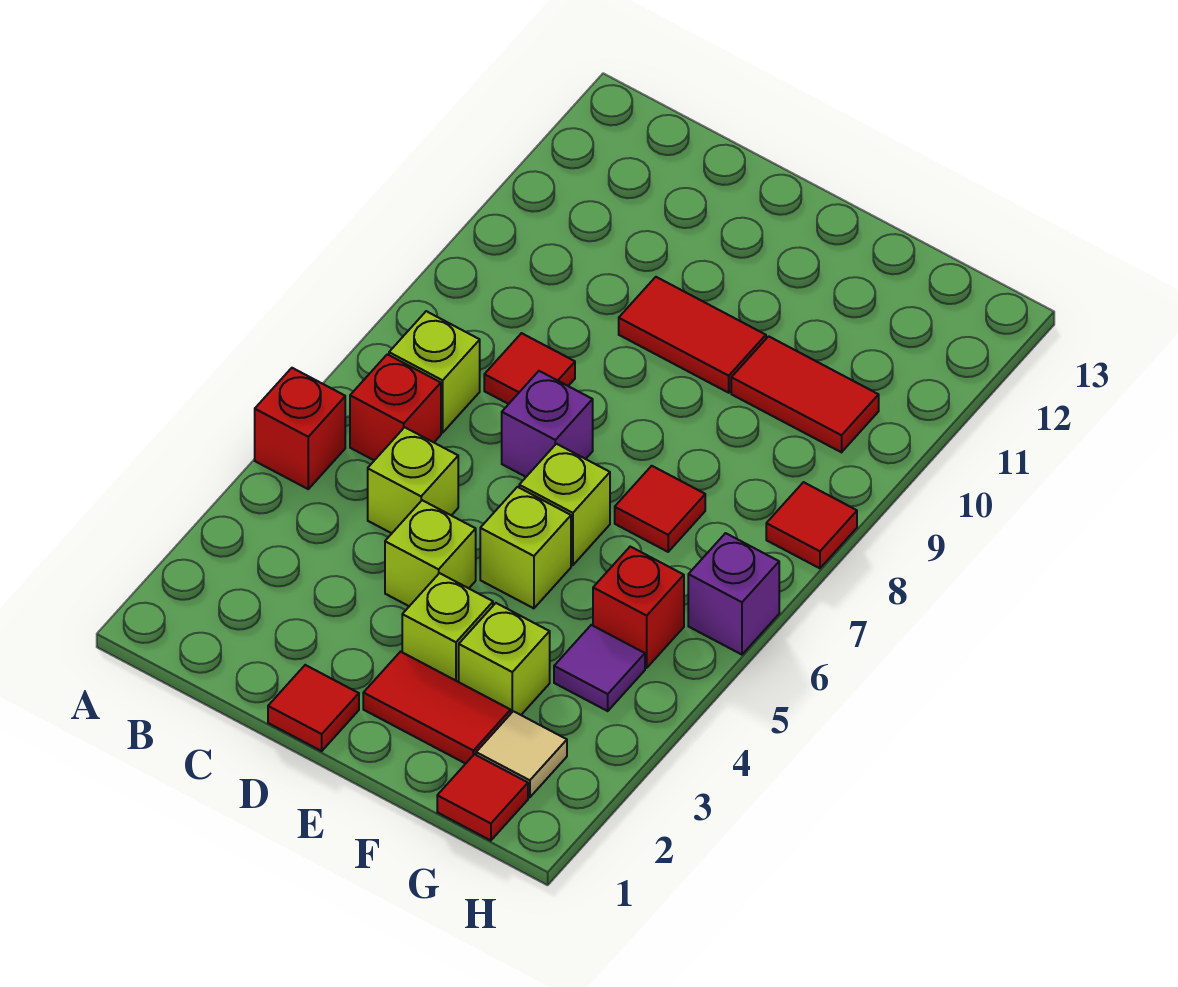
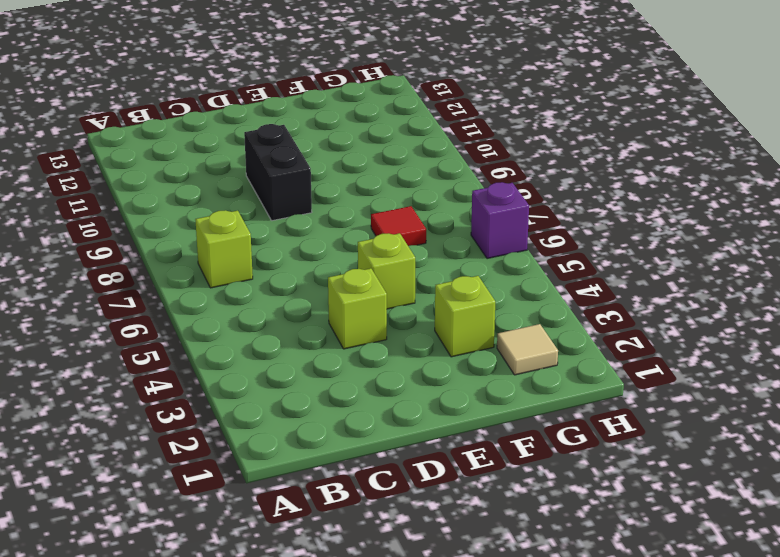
black brick D9:D10 level 1 -> red tile D10:E10 level 1
none -> red brick A5 level 1
none -> red brick B6 level 1
none -> lime brick C5 level 1

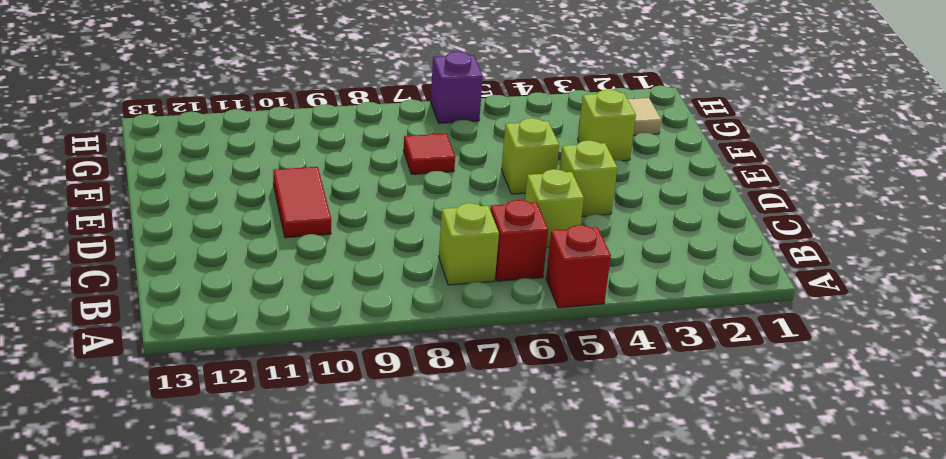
none -> red tile C8 level 1
none -> red tile D1 level 1
none -> purple brick D7 level 1

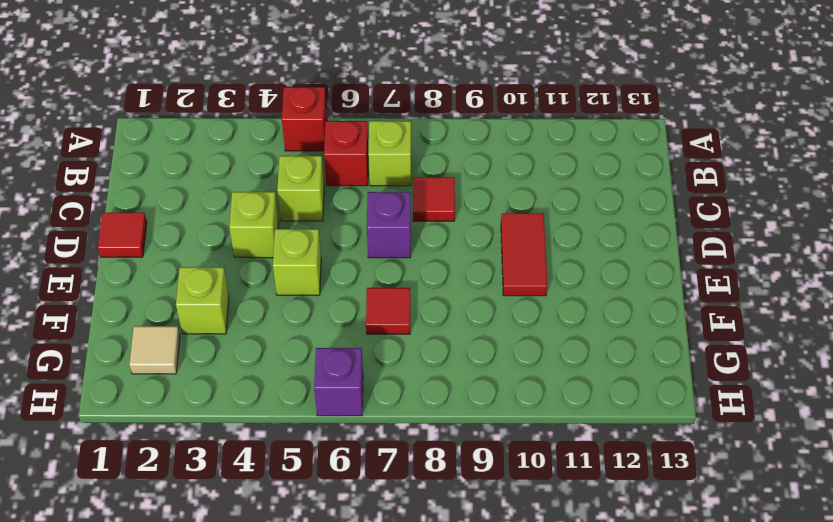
none -> red tile E2:F2 level 1
none -> lime brick E3 level 1
none -> lime brick E6 level 1

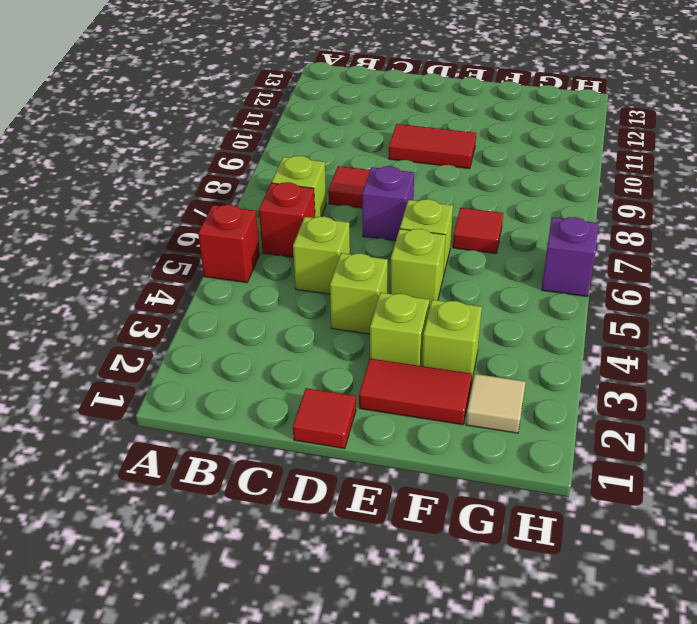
none -> red tile F10:G10 level 1
none -> red tile G1 level 1
none -> purple tile G4 level 1

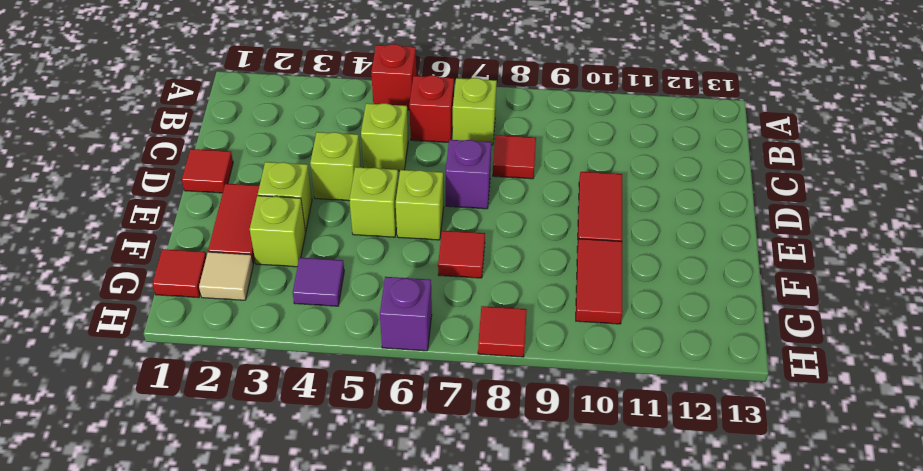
none -> red brick G5 level 1

